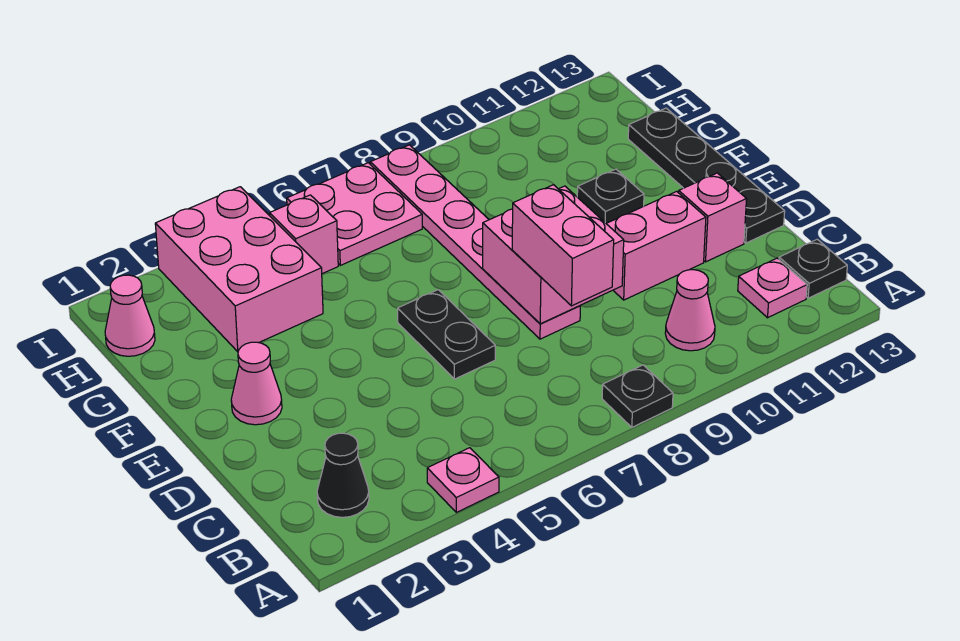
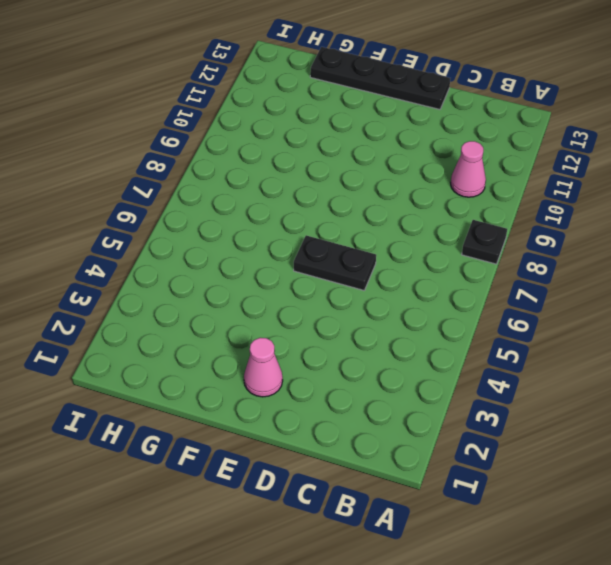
none -> pink plate A4 level 1
none -> black cone B2 level 1
none -> pink plate B12 level 1

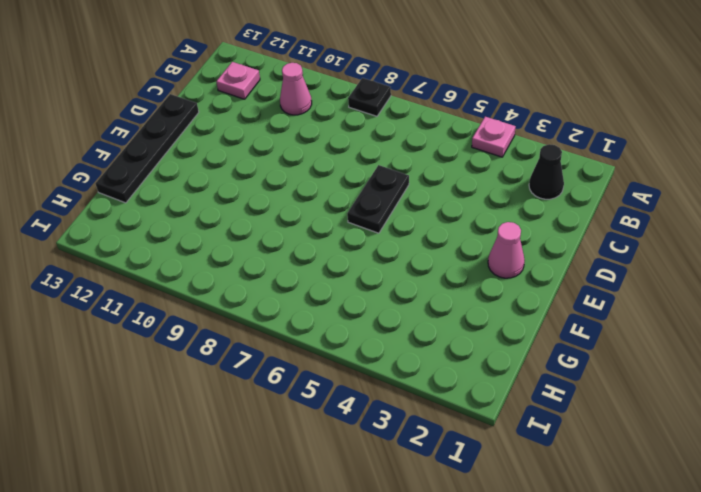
none -> black plate B13 level 1
none -> pink plate D8:I8 level 1
none -> pink brick D10:D11 level 1

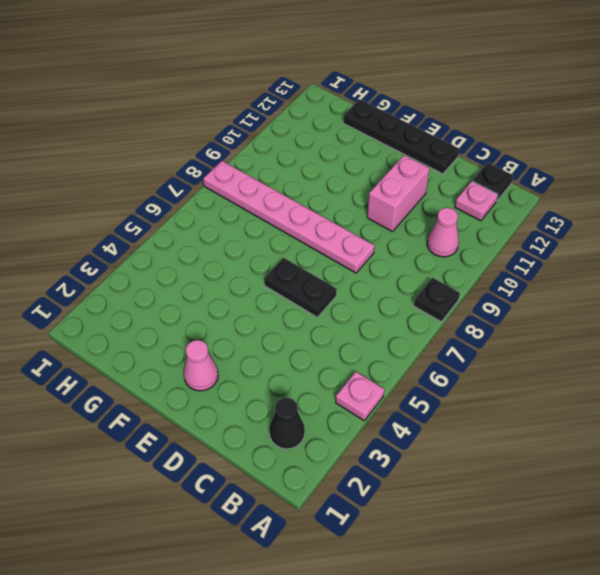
none -> pink brick D12 level 1
none -> black plate F11 level 1
none -> pink brick G3:I4 level 1

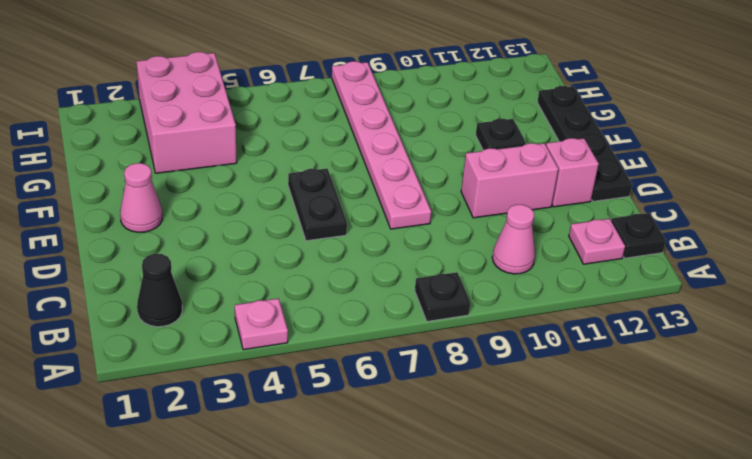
none -> pink cone H1 level 1
none -> pink brick H5 level 1
none -> pink plate H6:I7 level 1

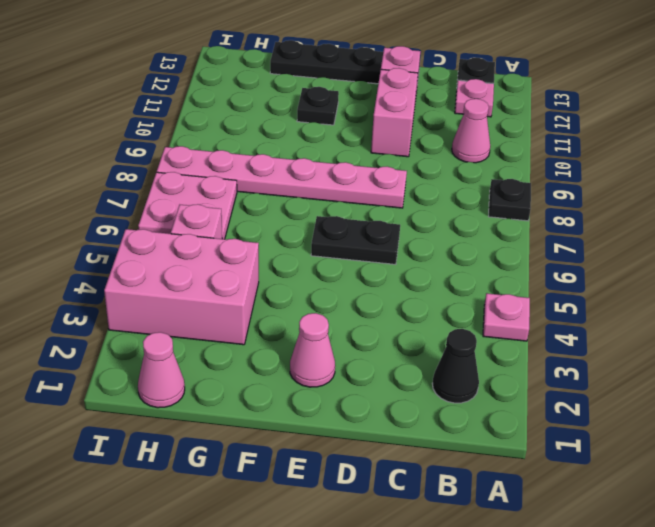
none -> pink brick D8:E9 level 2
none -> pink brick C8:D8 level 3

